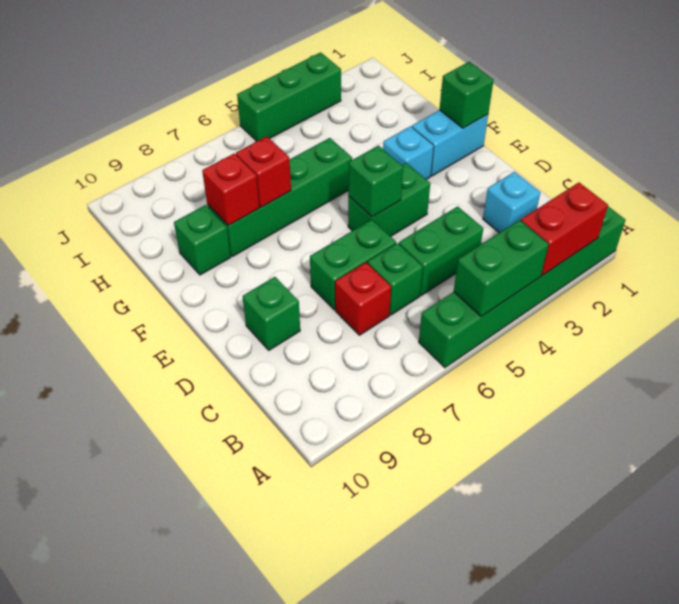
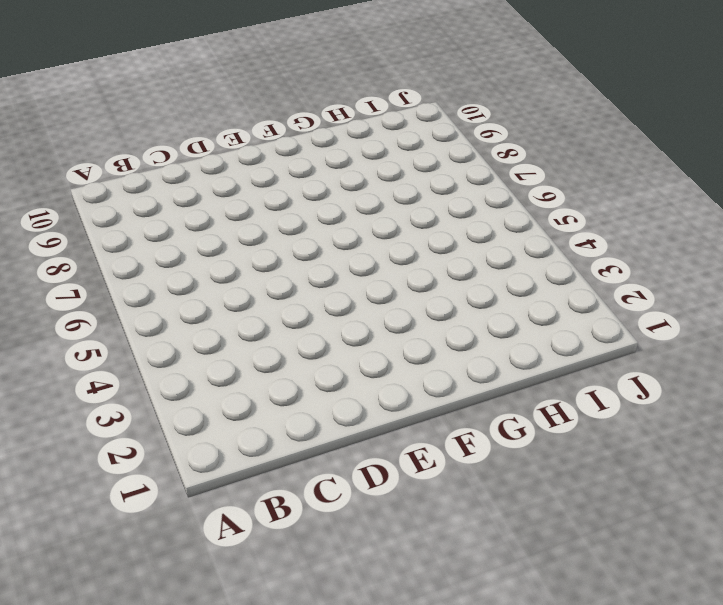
none -> green brick A1:A6 level 1
none -> cyan brick C2 level 1
none -> green brick C4:C5 level 1

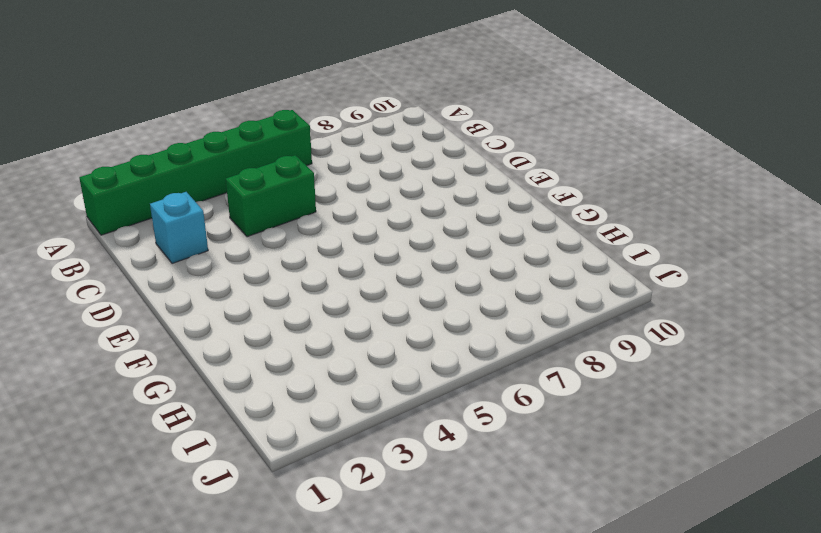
none -> green brick C6 level 1
none -> red brick C7 level 1
none -> green brick D6:D7 level 1

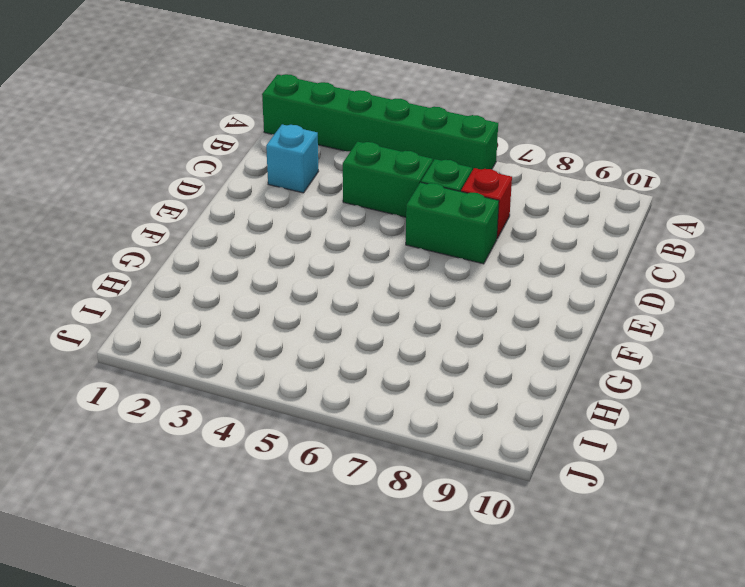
none -> green brick D9 level 1
none -> green brick E4:E5 level 1
none -> cyan brick F1:F2 level 1

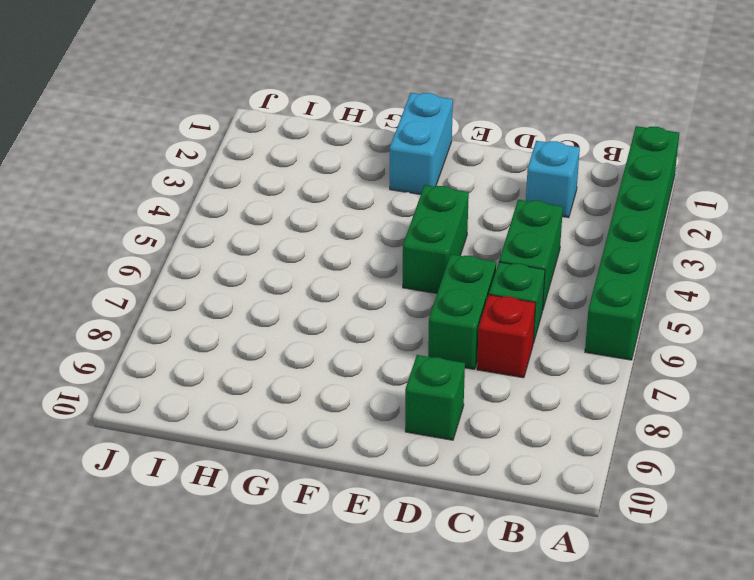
none -> cyan brick F3 level 1
none -> green brick G5:G8 level 1
none -> green brick G9 level 1

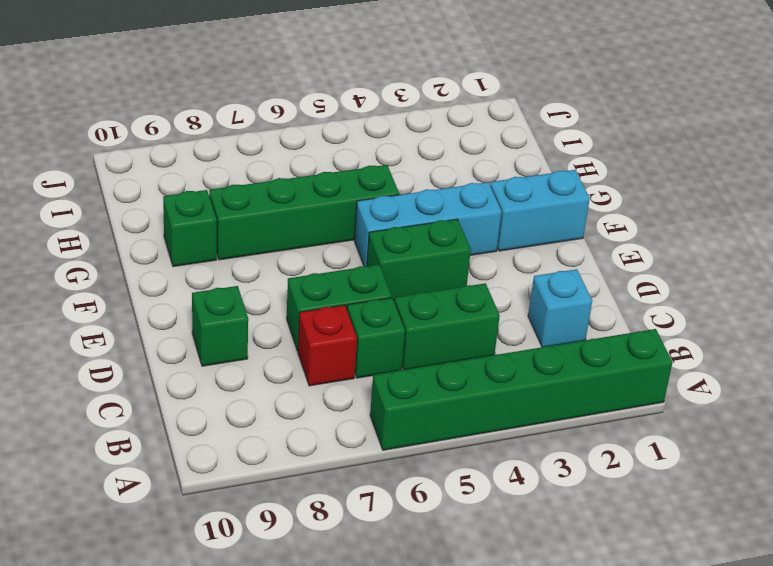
cyan brick F3:F5 level 1 -> cyan brick F3 level 1
none -> green brick J3:J5 level 1
none -> red brick A2:A3 level 2
none -> green brick A4:A5 level 2

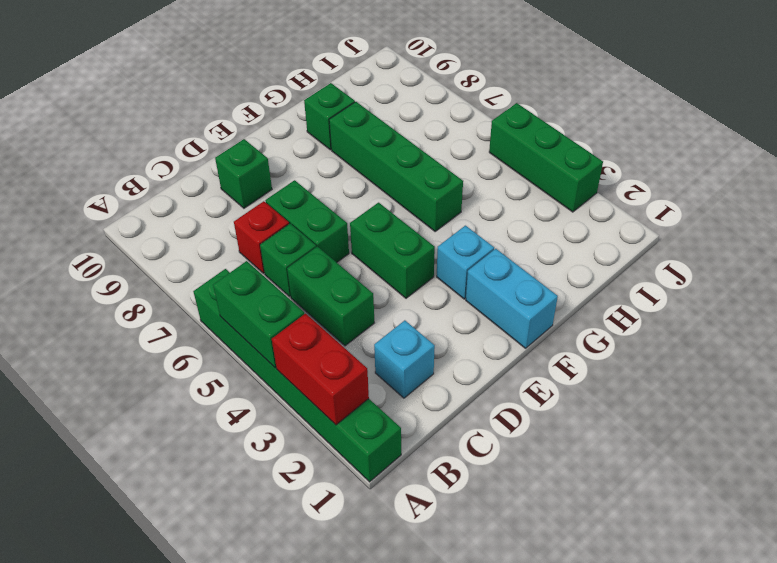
none -> green brick E5 level 2
none -> green brick F1 level 2
none -> red brick G7 level 2

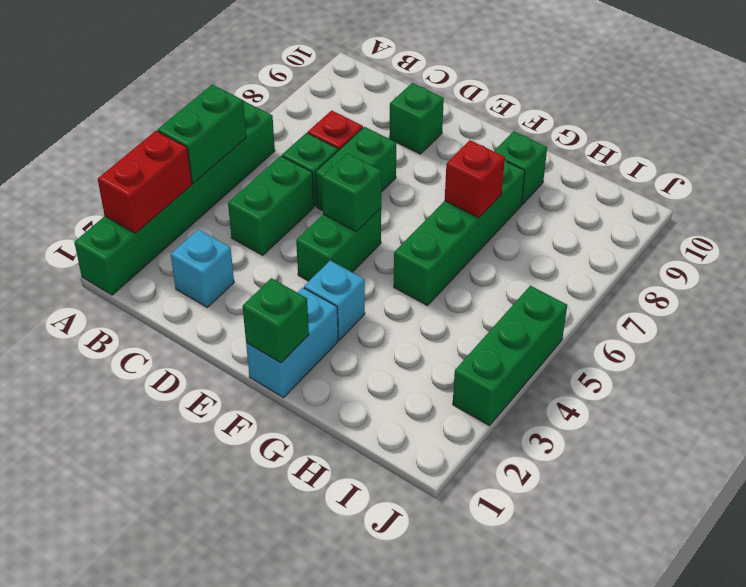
none -> red brick G8 level 2

